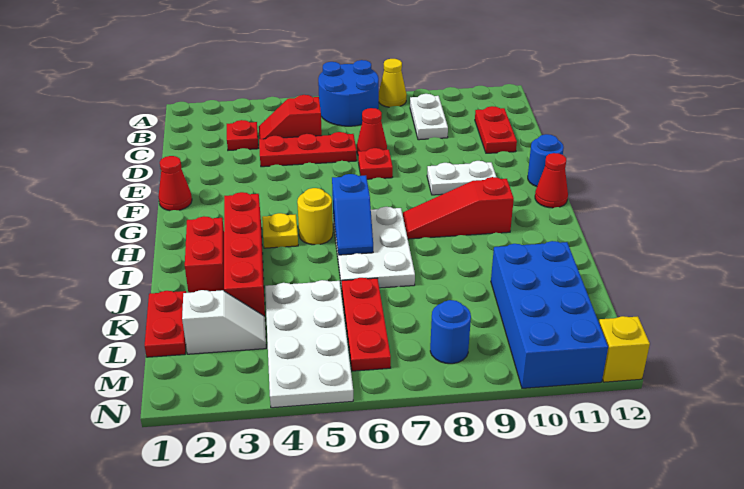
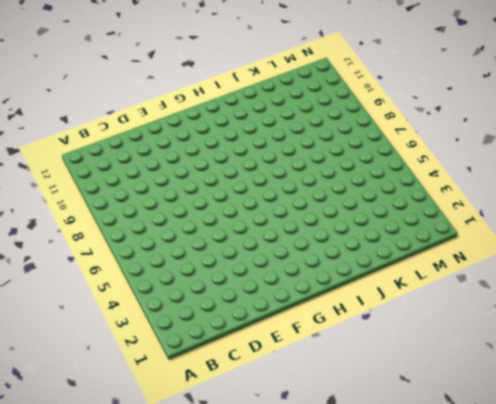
none -> blue round brick A6:B7 level 1
none -> yellow cone A8 level 1
none -> white plate B9:C9 level 1

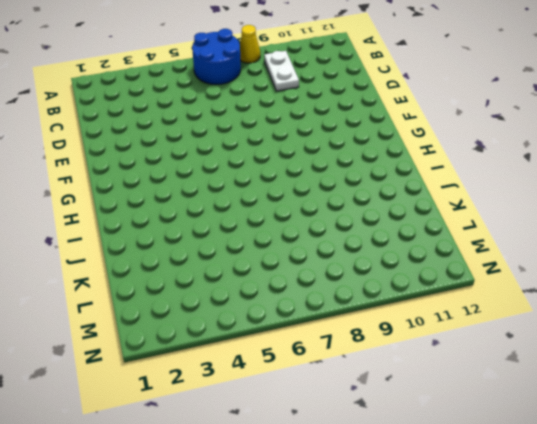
none -> red plate C3 level 1
none -> red slope C4:C5 level 1 top 5
none -> red plate C11:D11 level 1

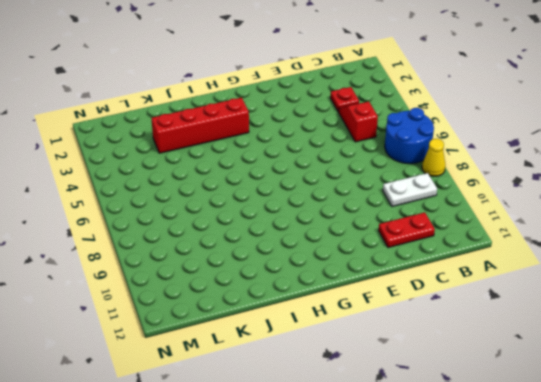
none -> red plate D4:D6 level 1
none -> red cone D7 level 1
none -> red plate E7 level 1

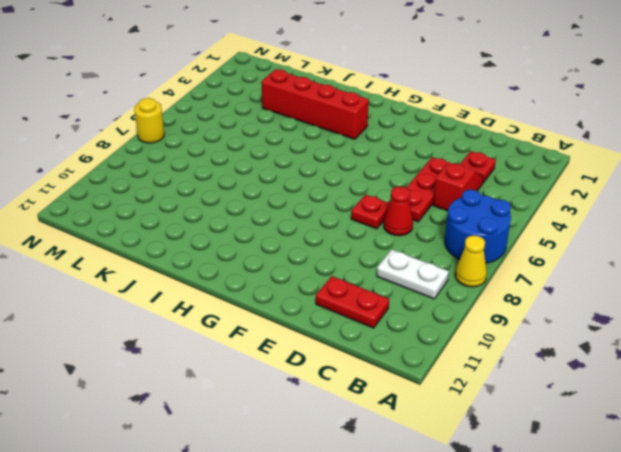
yellow round brick N7 level 1 -> yellow round brick H5 level 1
none -> red cone F1 level 1
none -> white plate F9:F10 level 1
none -> blue round brick F12 level 1

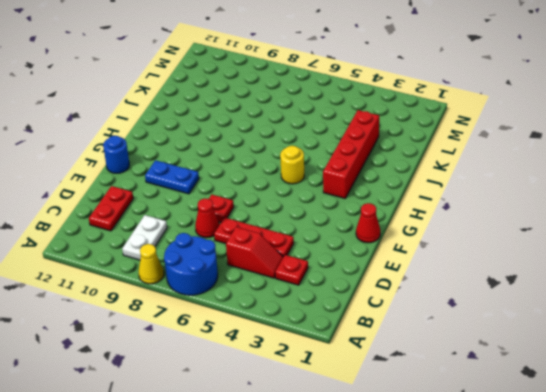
blue plate F9:F10 level 1 -> white plate F9:F10 level 1
none -> red cone G12 level 1
none -> yellow plate H4 level 1
none -> white plate H6:J7 level 1

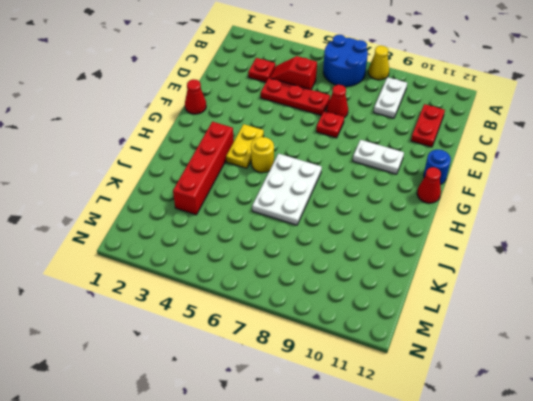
yellow plate G4:H4 level 1 -> yellow plate H4 level 1
none -> red slope H8:H10 level 1 top 10
none -> red brick I2:J2 level 1
none -> red plate K1:L1 level 1

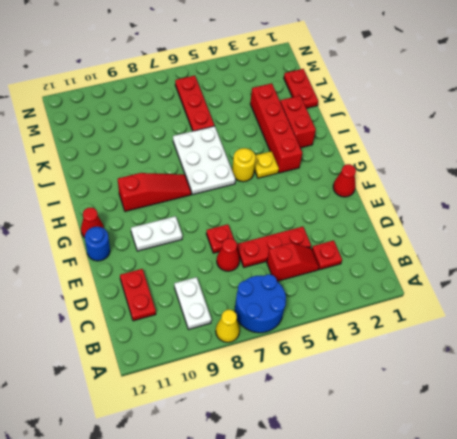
none -> white plate K4:N5 level 1
none -> blue brick K10:N11 level 1
none -> white slope L2:L3 level 1 top 2

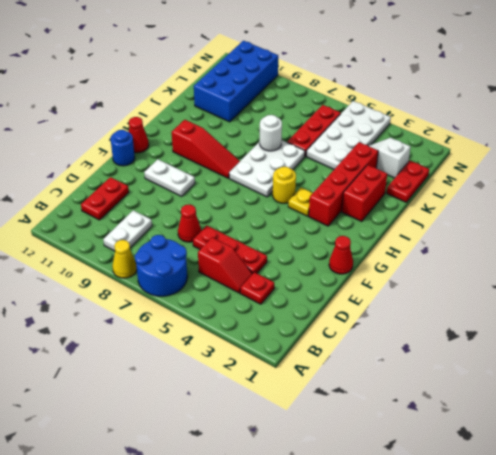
white round brick J7 level 2 -> none
none -> red plate E7 level 1
none -> blue round brick M8 level 1
none -> yellow brick N12 level 1

